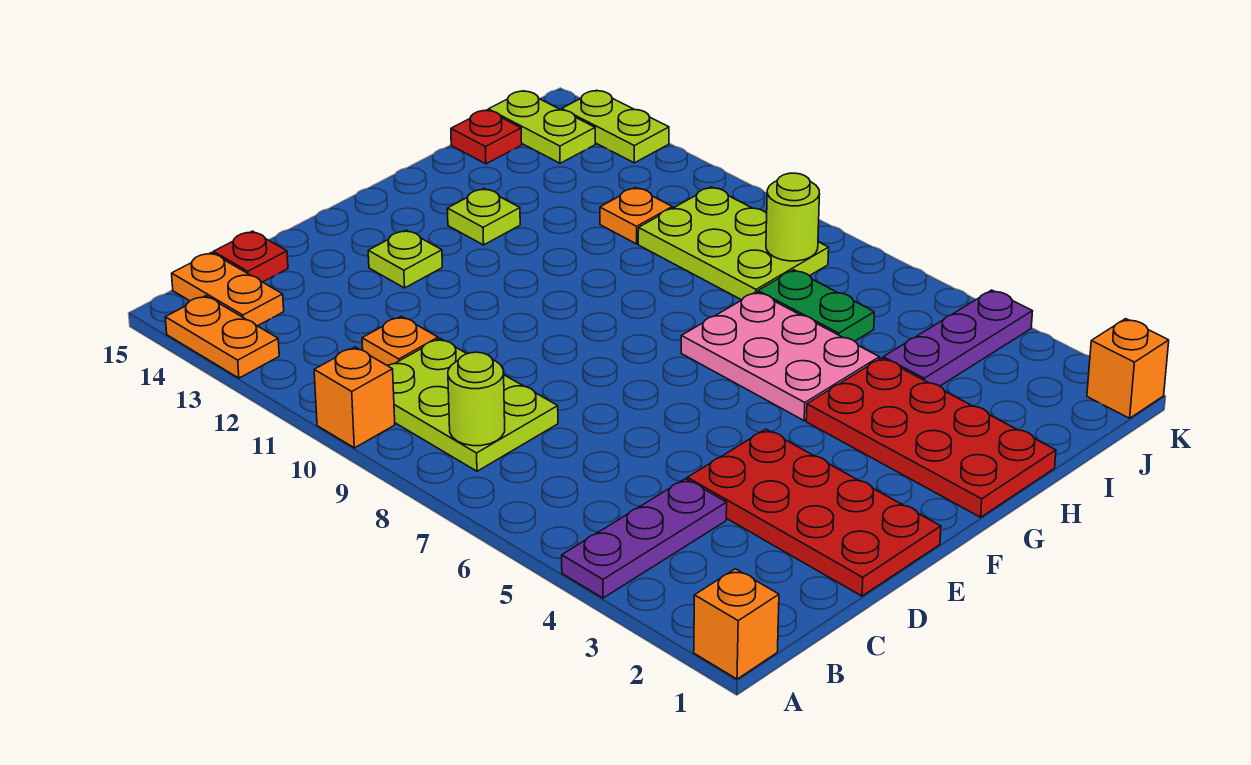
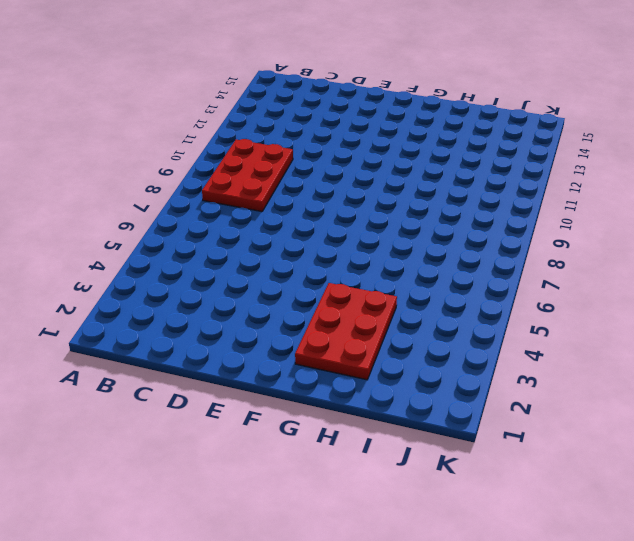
red plate B8:C10 level 1 -> lime plate B8:C10 level 1
red plate G2:H4 level 1 -> red plate G1:H4 level 1
none -> orange brick A1 level 1
none -> purple plate A4:C4 level 1
none -> orange brick A10 level 1

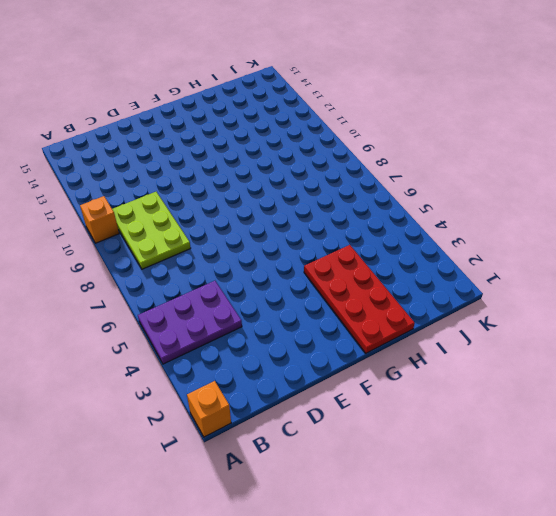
purple plate A4:C5 level 1 -> purple plate A4:C4 level 1
none -> orange plate A13:A14 level 1
none -> orange plate B14:B15 level 1
none -> orange plate C11 level 1

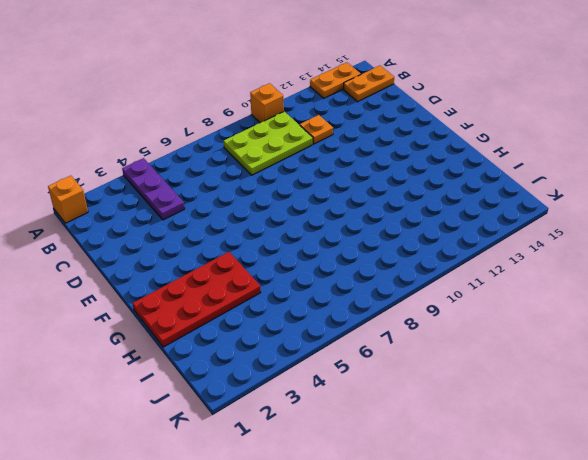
none -> red plate C15 level 1
none -> red plate D1:E4 level 1
none -> lime plate E13 level 1

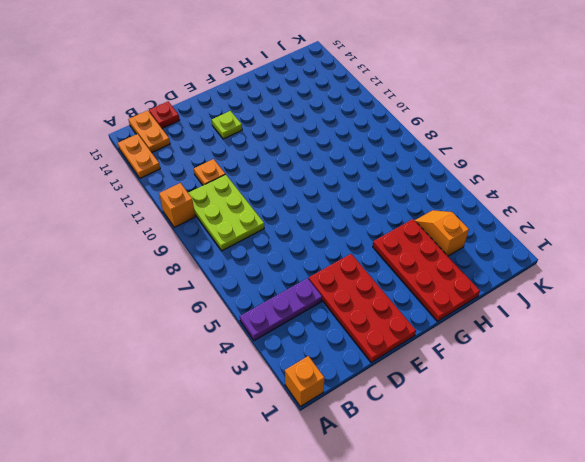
orange slope I3:I4 level 1 top 3 -> purple plate I4:K4 level 1
none -> pink plate G5:H7 level 1
none -> lime plate G13 level 1
none -> green plate I6:I7 level 1

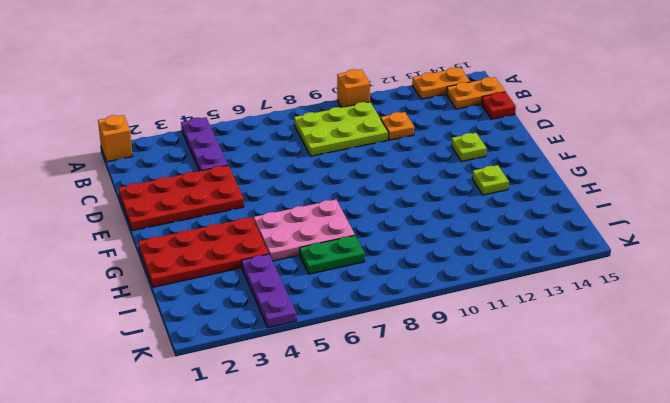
none -> lime plate I8:J10 level 1
none -> orange plate I11 level 1
none -> red plate I15 level 1

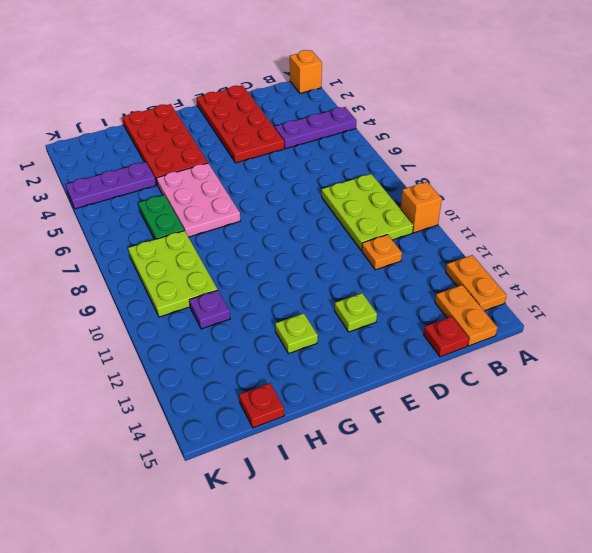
purple plate I11 level 1 -> orange plate I11 level 1
none -> lime plate J14:J15 level 1
none -> orange brick K1 level 1
none -> lime plate K13:K14 level 1

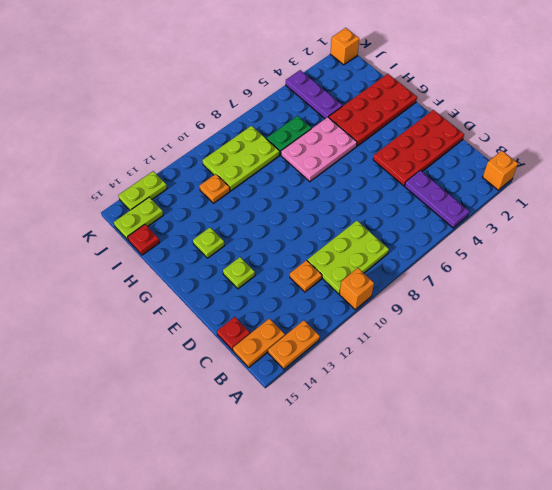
none -> lime round brick B8 level 2
none -> lime round brick J8 level 2

